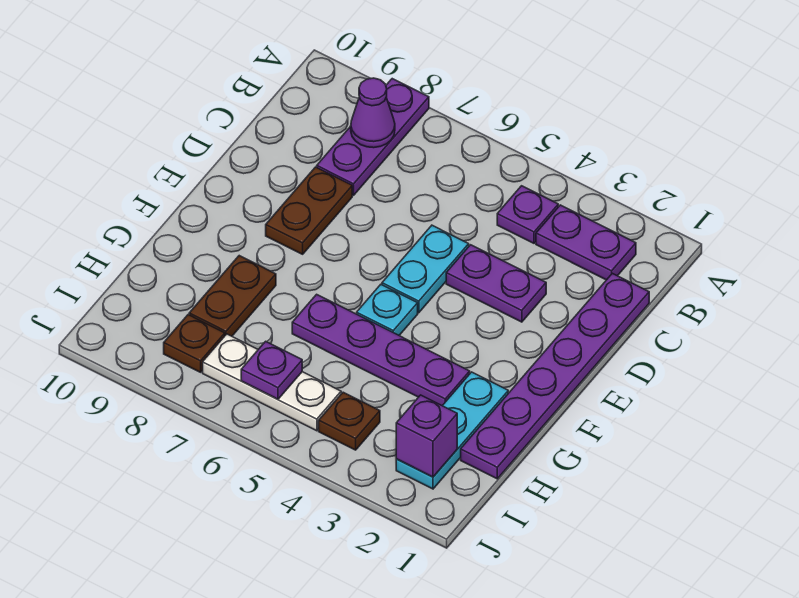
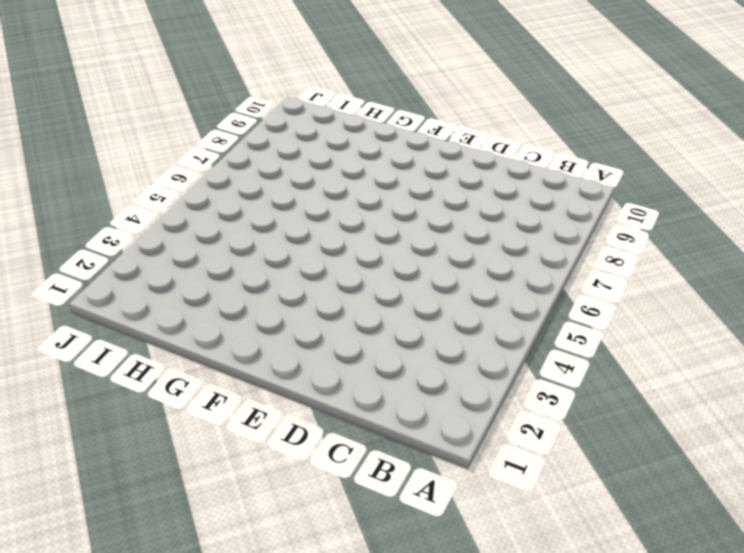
none -> purple plate A8:C8 level 1
none -> purple plate B2:B3 level 1
none -> purple plate B4 level 1

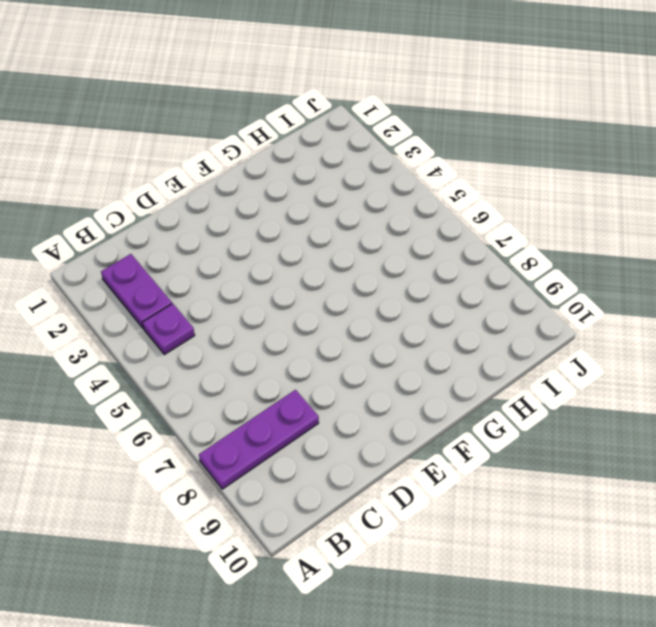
none -> purple plate C1:H1 level 1
none -> purple plate D3:D4 level 1
none -> cyan plate D5:E5 level 1

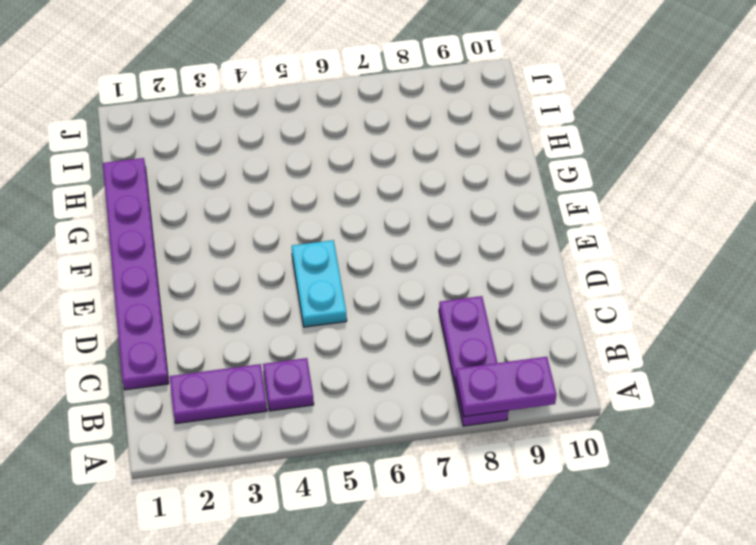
purple plate A8:A9 level 2 -> purple plate D3:D4 level 1
none -> brown plate D8:E8 level 1
none -> cyan plate F5 level 1
none -> cyan plate G2:I2 level 1

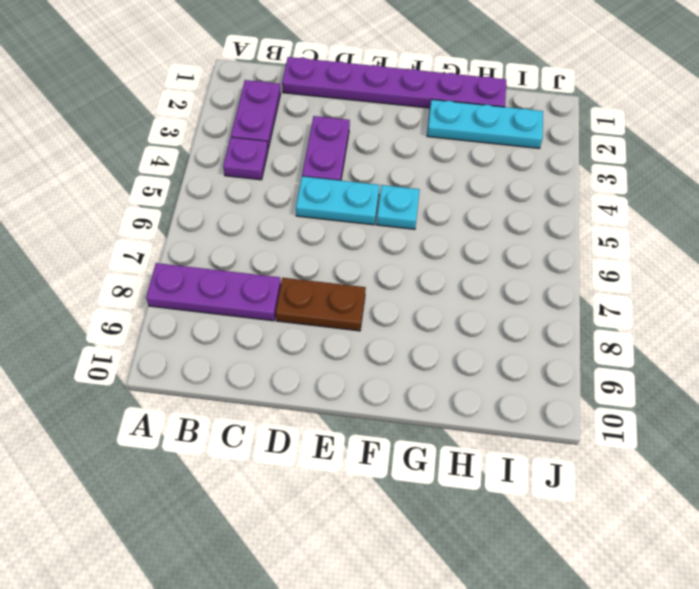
none -> purple plate G3:G6 level 1
none -> brown plate G8:H8 level 1
none -> brown plate I4 level 1

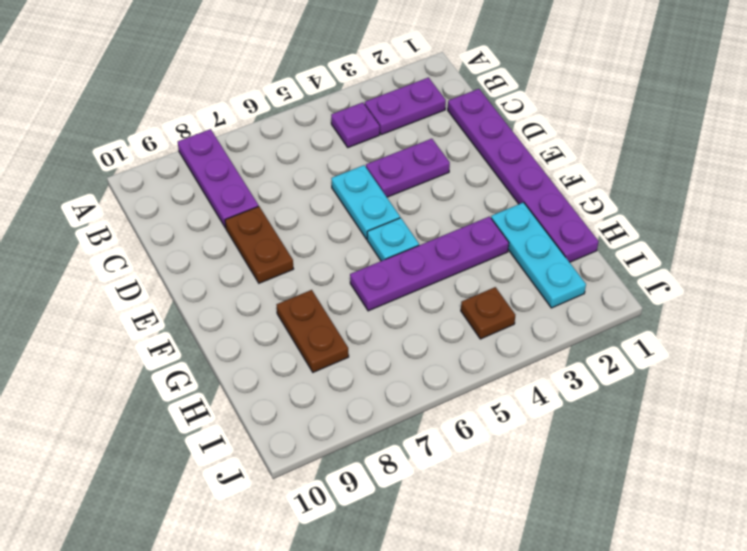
none -> white plate I5:I7 level 1
none -> brown plate I8 level 1
none -> purple cone B8 level 2

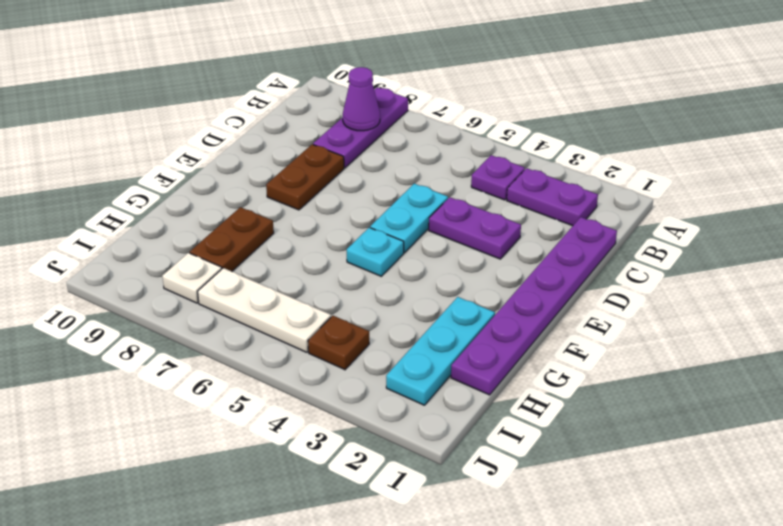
white plate I8 level 1 -> brown plate I8 level 1
none -> purple plate G3:G6 level 1
none -> purple brick I2 level 2
none -> purple plate I6 level 2

